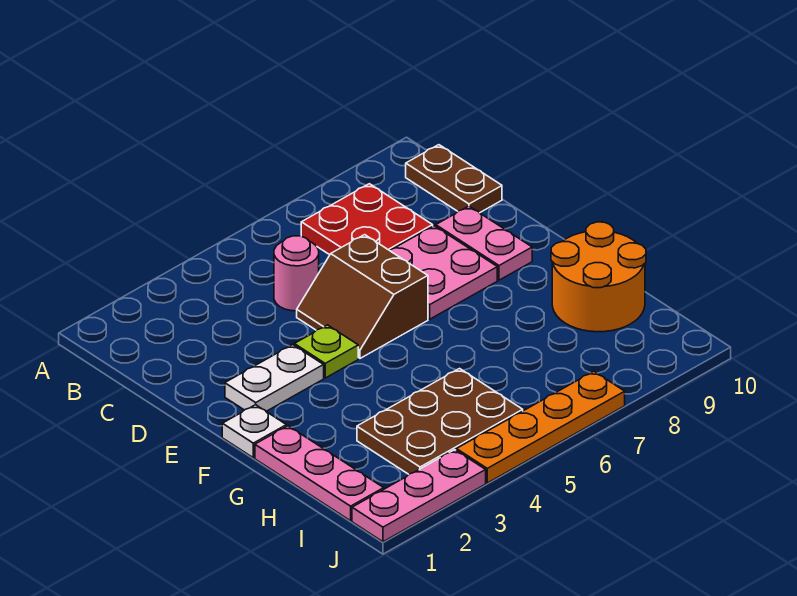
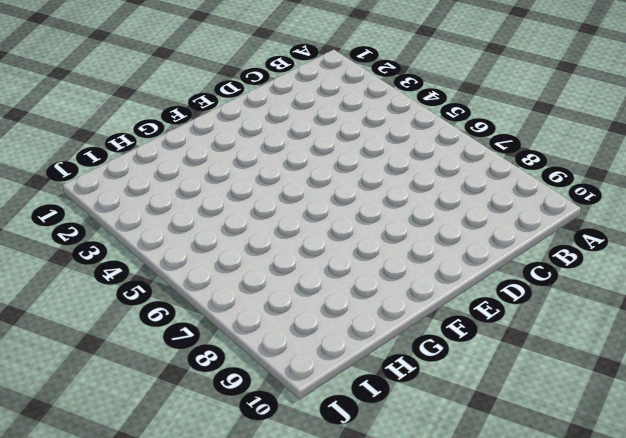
none -> red plate B7:C8 level 1
none -> brown plate B10:C10 level 1
none -> pink round brick C5 level 1

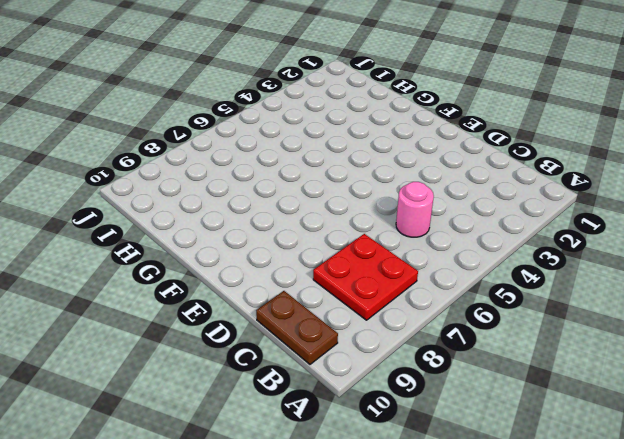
none -> brown slope D5:E6 level 1 top 6
none -> pink plate D7:E8 level 1
none -> pink plate D9:E9 level 1

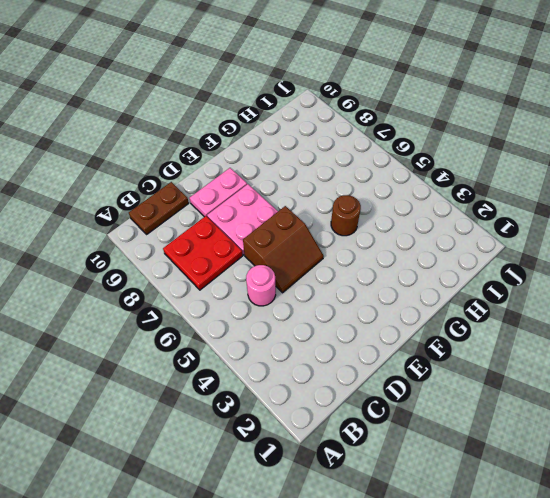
brown round brick G5 level 1 -> none
none -> white plate E2:E3 level 1
none -> lime plate E4 level 1
none -> white plate F1 level 1

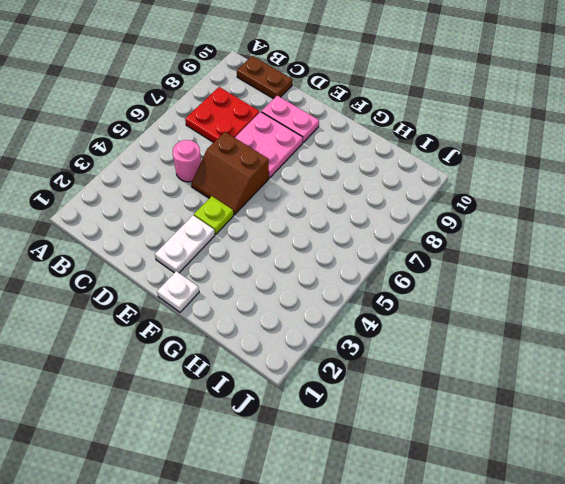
none -> pink plate G1:I1 level 1
none -> orange round brick G9:H10 level 1
none -> brown plate H3:I5 level 1

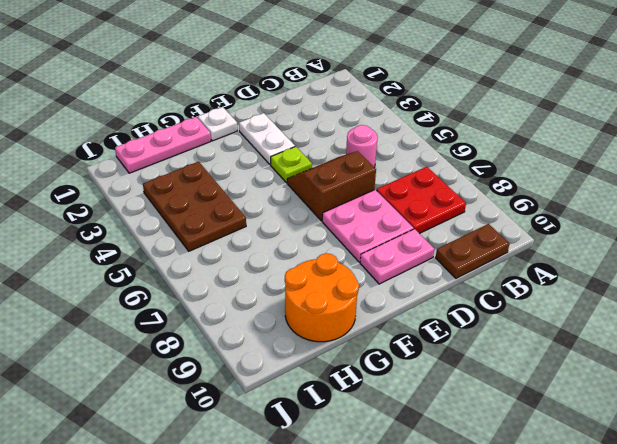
none -> pink plate J1:J3 level 1
none -> orange plate J4:J7 level 1

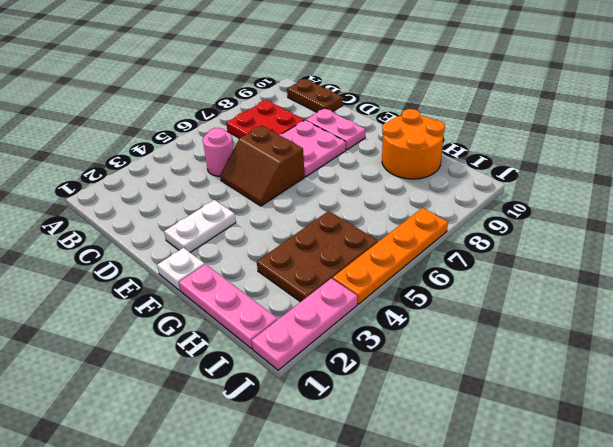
none -> lime plate E4 level 1

